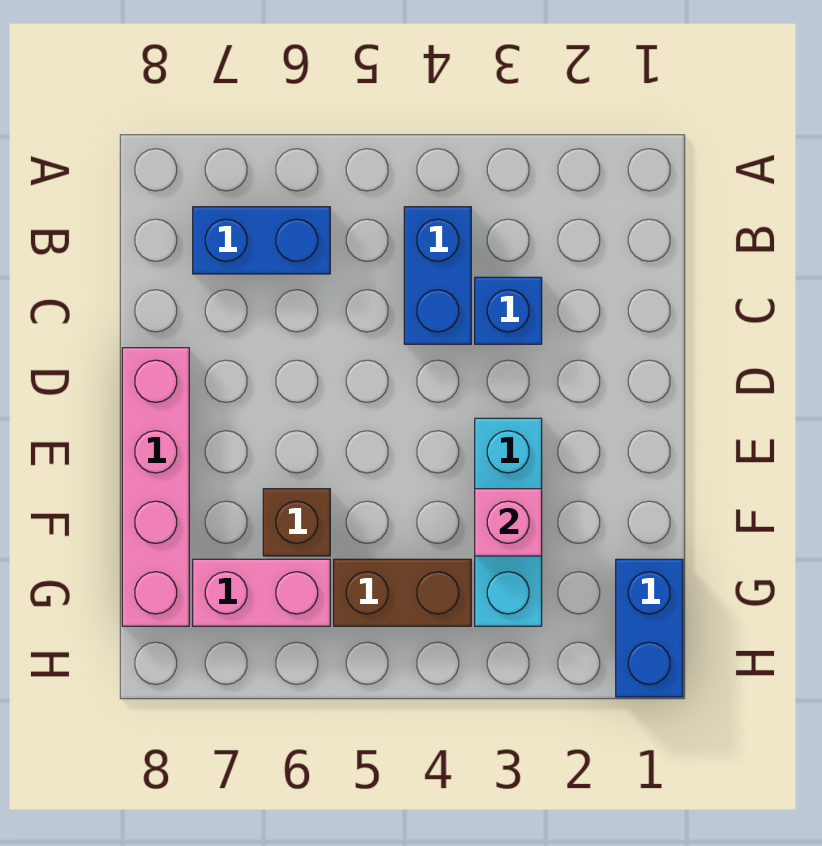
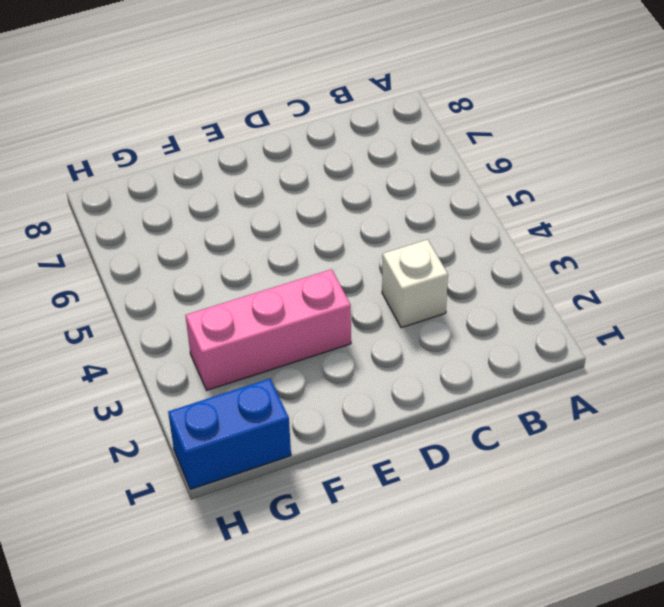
white brick C3 level 1 -> blue brick C3 level 1
pink brick E3:G3 level 1 -> cyan brick E3:G3 level 1
none -> blue brick B4:C4 level 1
none -> blue brick B6:B7 level 1

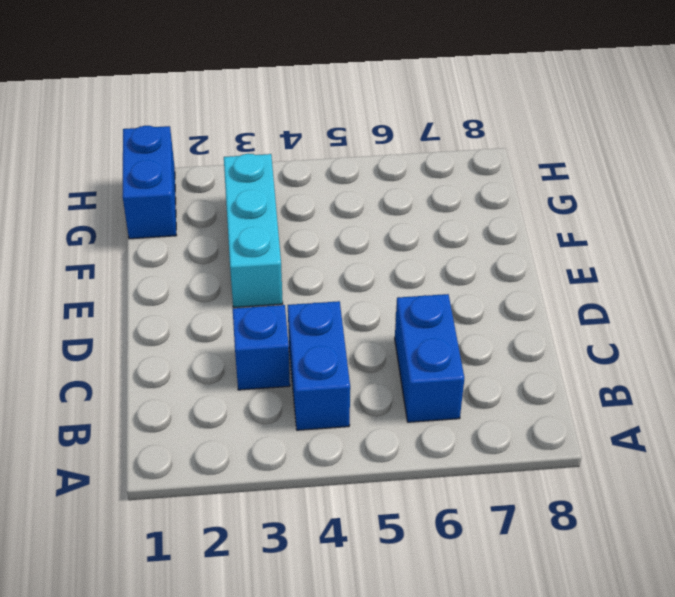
blue brick B6:C6 level 1 -> blue brick B6:B7 level 1
none -> pink brick D8:G8 level 1
none -> brown brick F6 level 1

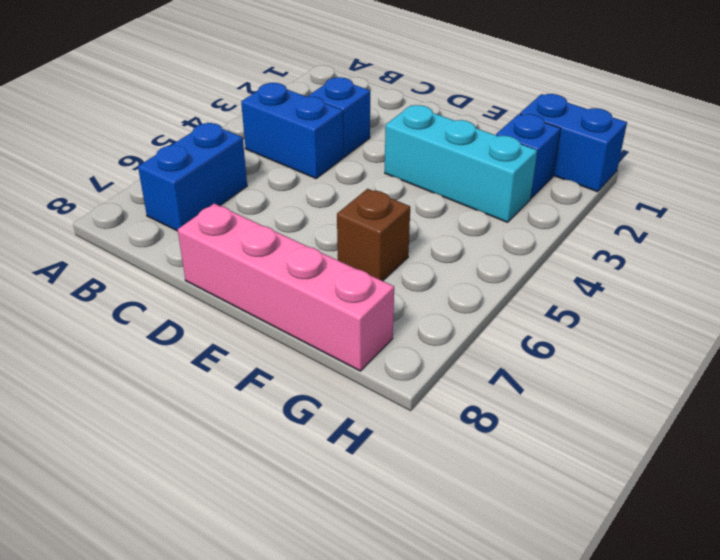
blue brick G2 level 1 -> none
none -> brown brick G4:G5 level 1
none -> pink brick G6:G7 level 1

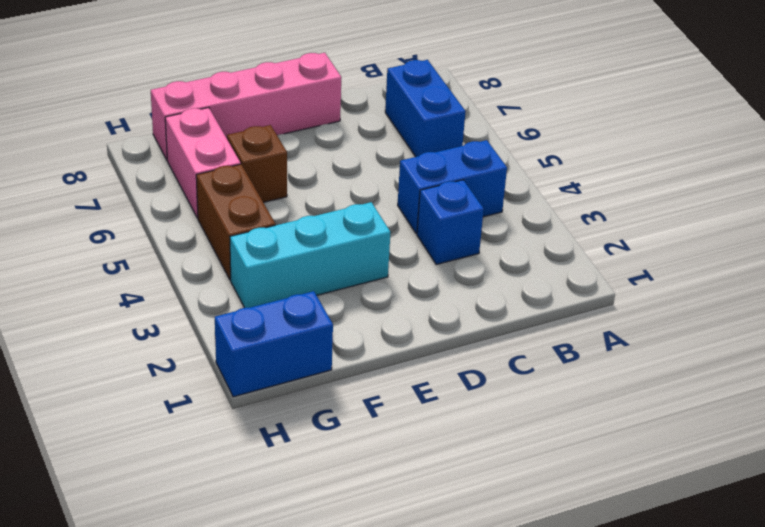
none -> pink brick F3 level 2

